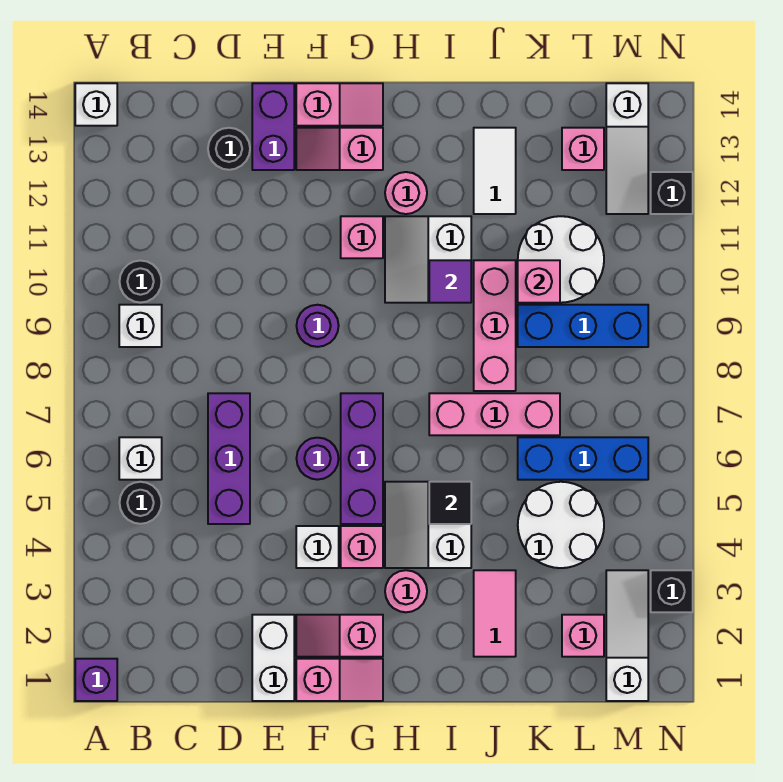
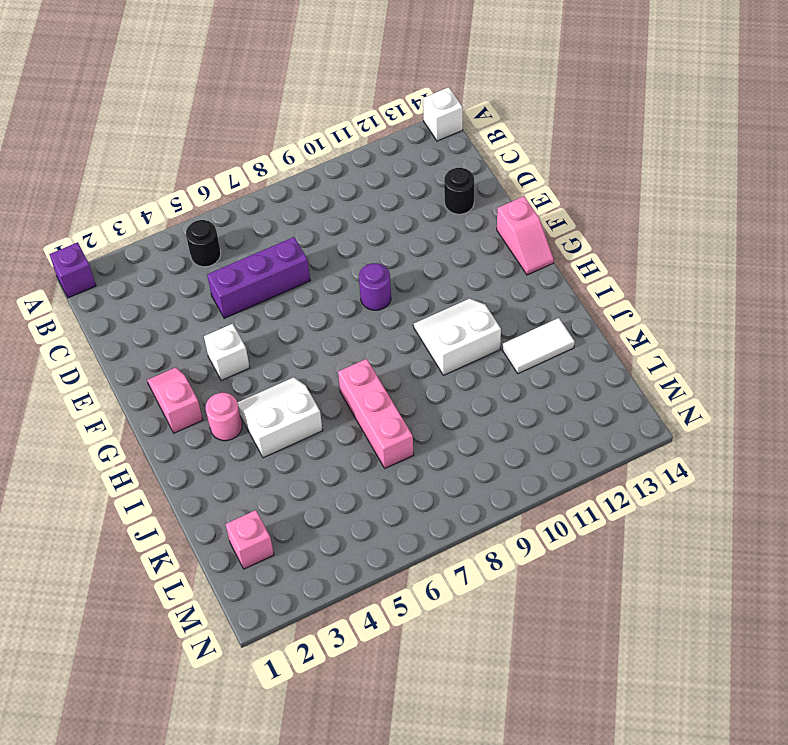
none -> white brick B6 level 1
none -> white brick B9 level 1
none -> black round brick B10 level 1
none -> white brick E1:E2 level 1

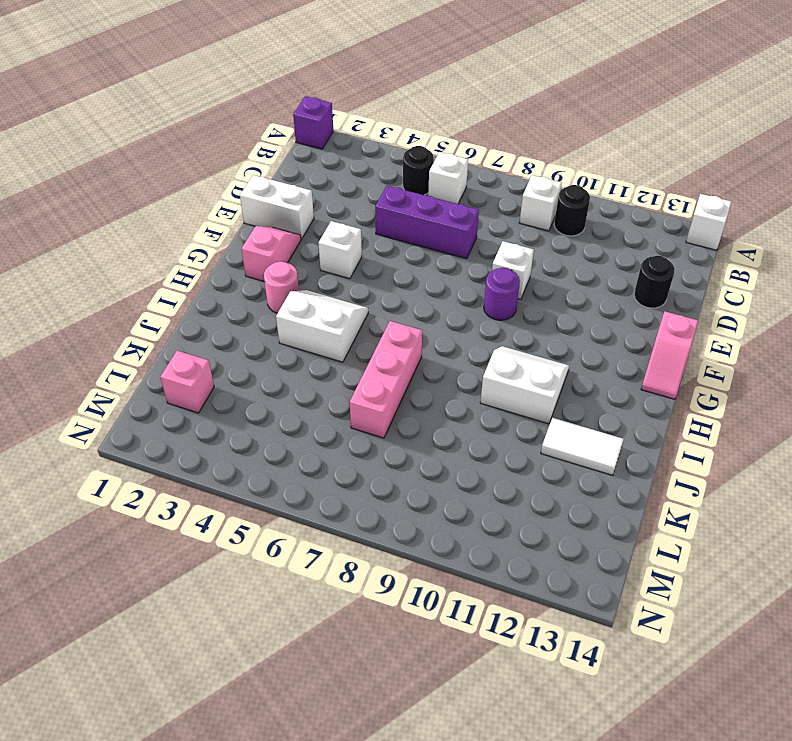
white brick E9 level 1 -> none
none -> purple brick E13:E14 level 1
none -> pink slope F1:G1 level 1 top F
none -> purple round brick F6 level 1
none -> pink slope F13:G13 level 1 top G

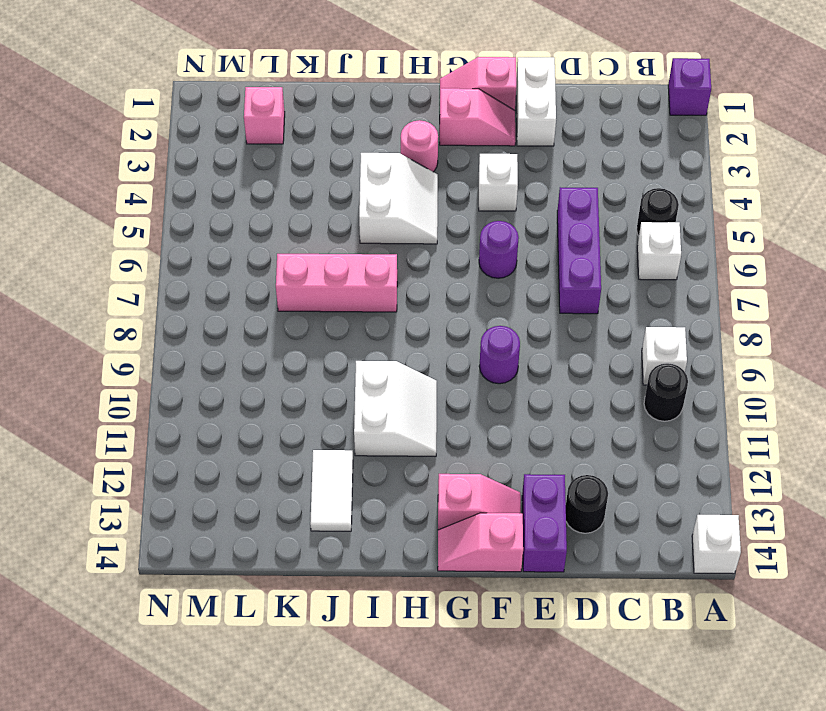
none -> pink brick G4 level 1
none -> purple brick G5:G7 level 1
none -> pink brick G11 level 1
none -> pink round brick H12 level 1

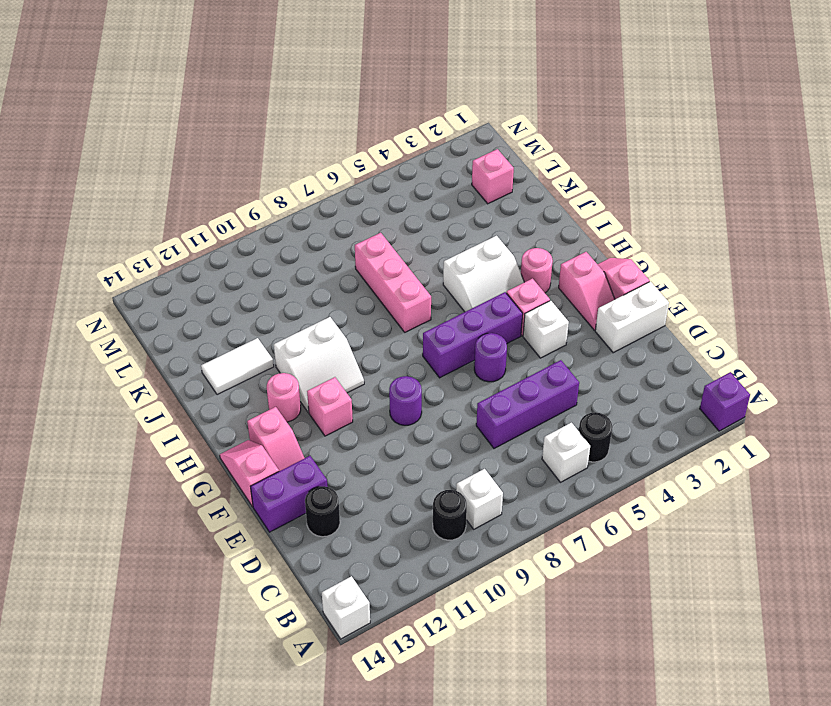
none -> pink tile J2:J3 level 1
none -> pink brick J8:J10 level 1
none -> white round brick K4:L5 level 1
none -> blue brick K6:M6 level 1

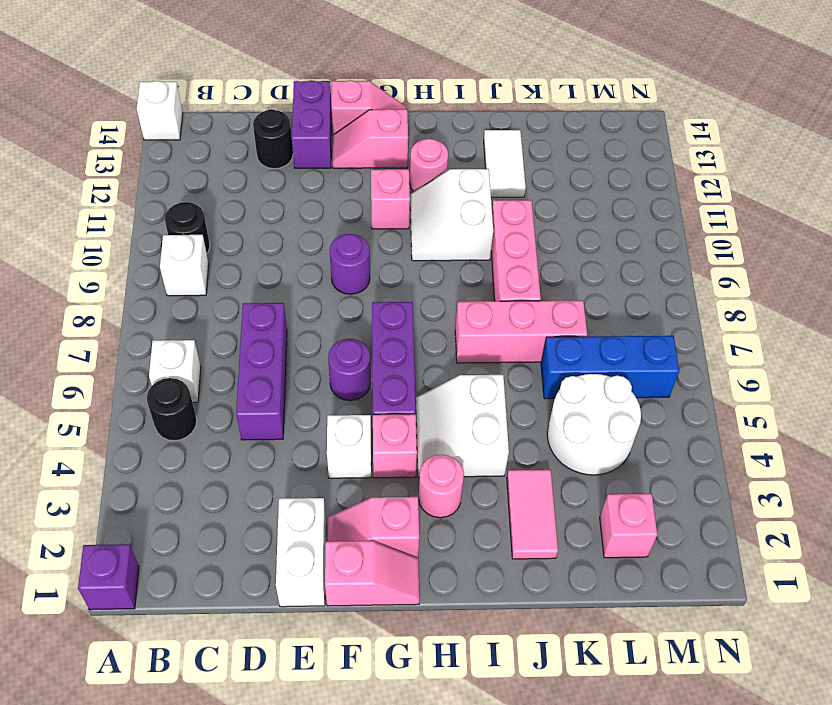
none -> blue brick K9:M9 level 1
none -> white round brick K10:L11 level 1
none -> pink brick L13 level 1
none -> white slope M1:M3 level 1 top 1

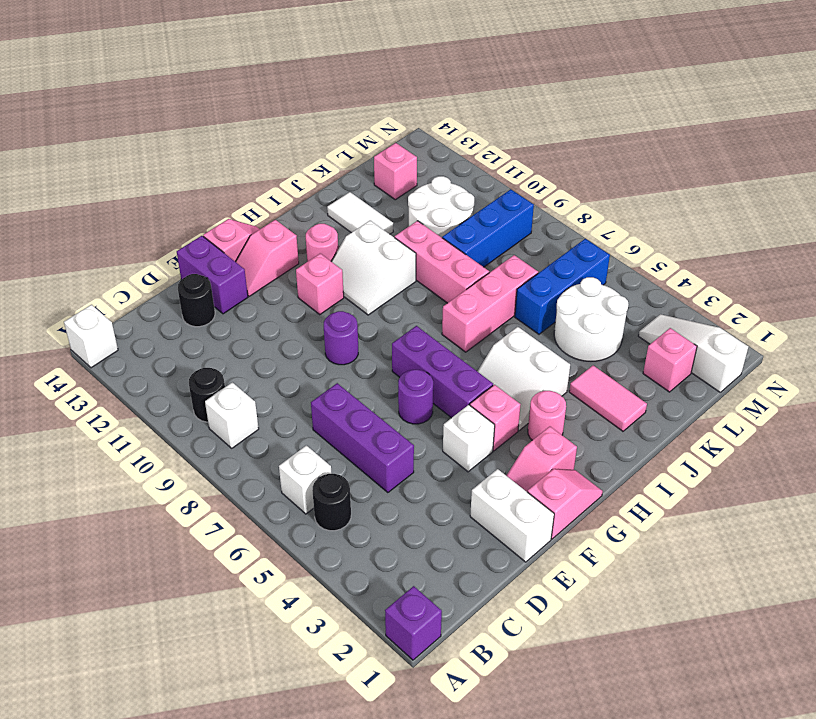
none -> white slope M12:M14 level 1 top 14
none -> black brick N3 level 1
none -> black brick N12 level 1
none -> black tile I5 level 2

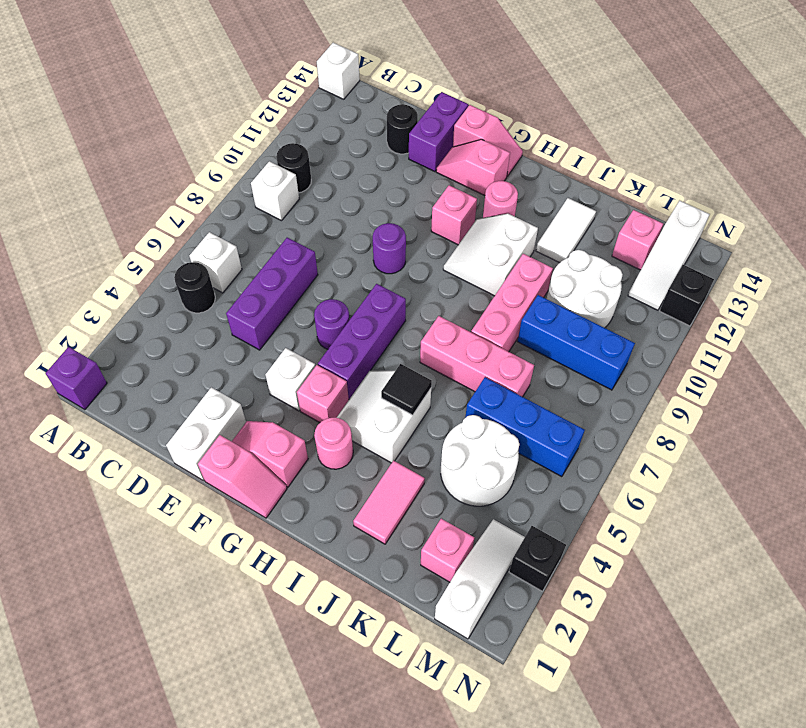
none -> purple tile I10 level 2
none -> pink brick K10 level 2

